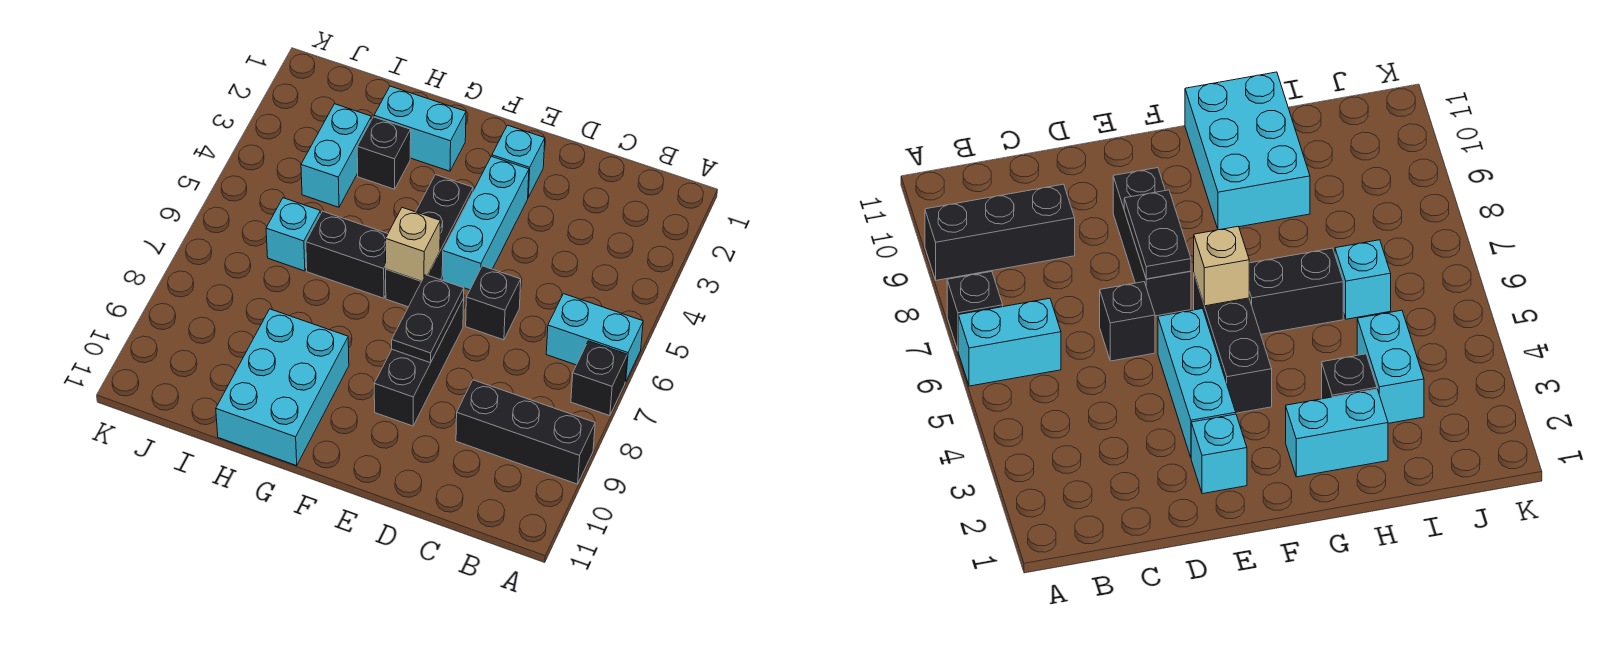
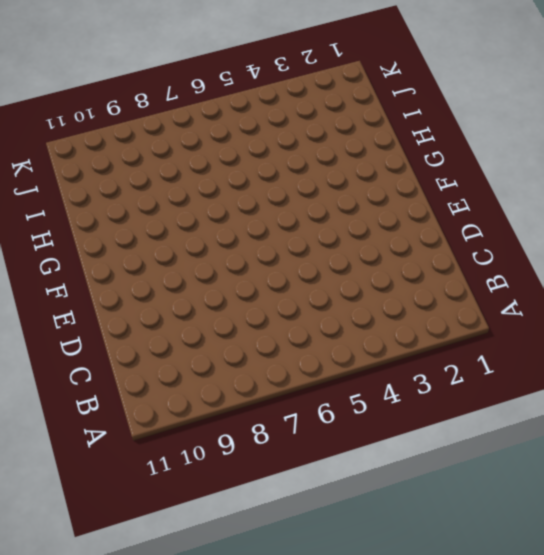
none -> cyan brick A6:B6 level 1
none -> black brick A7 level 1
none -> black brick A9:C9 level 1

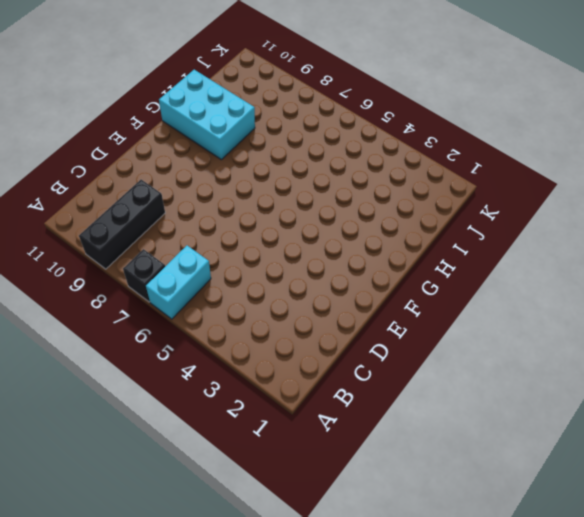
none -> black brick D6 level 1
none -> cyan brick E2 level 1
none -> cyan brick E3:E5 level 1

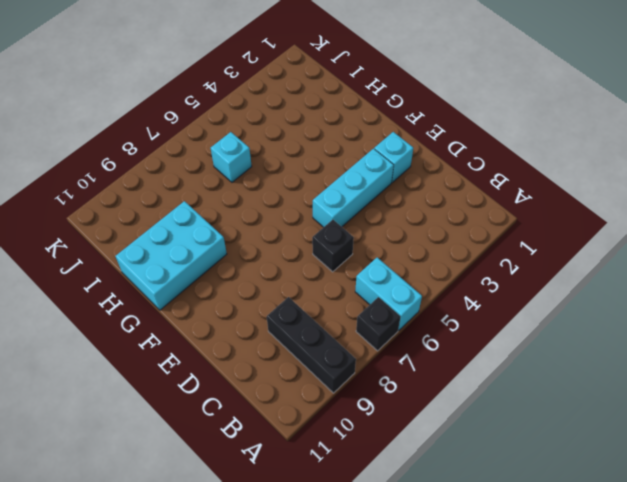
none -> black brick E7:E9 level 1
none -> black brick F4:F6 level 1
none -> cyan brick G2:H2 level 1

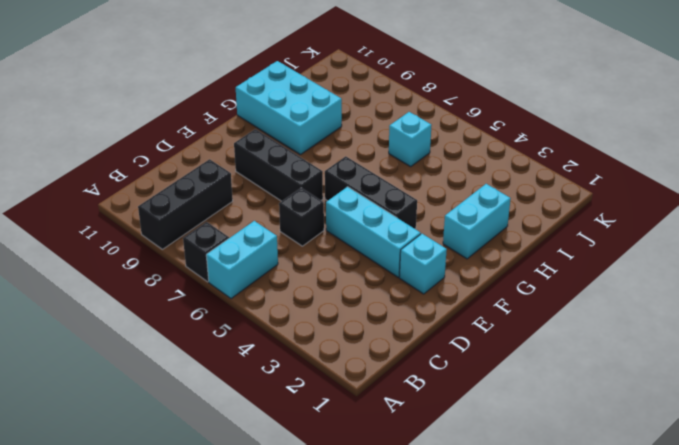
none -> black brick G6:H6 level 1
none -> black brick H3 level 1
none -> cyan brick I3:I4 level 1

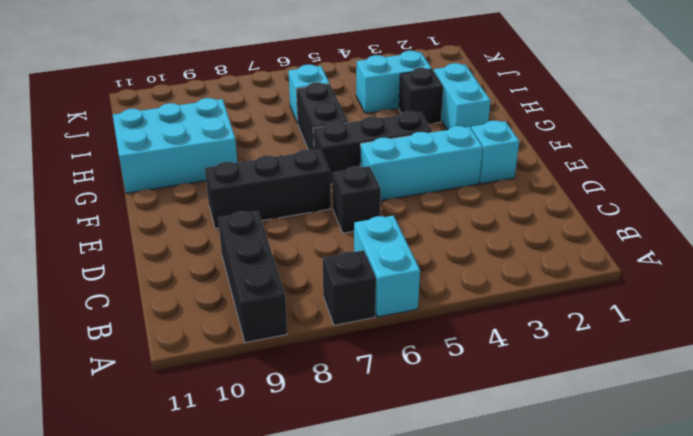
none -> black plate E7:E8 level 2
none -> tan brick F6 level 2

